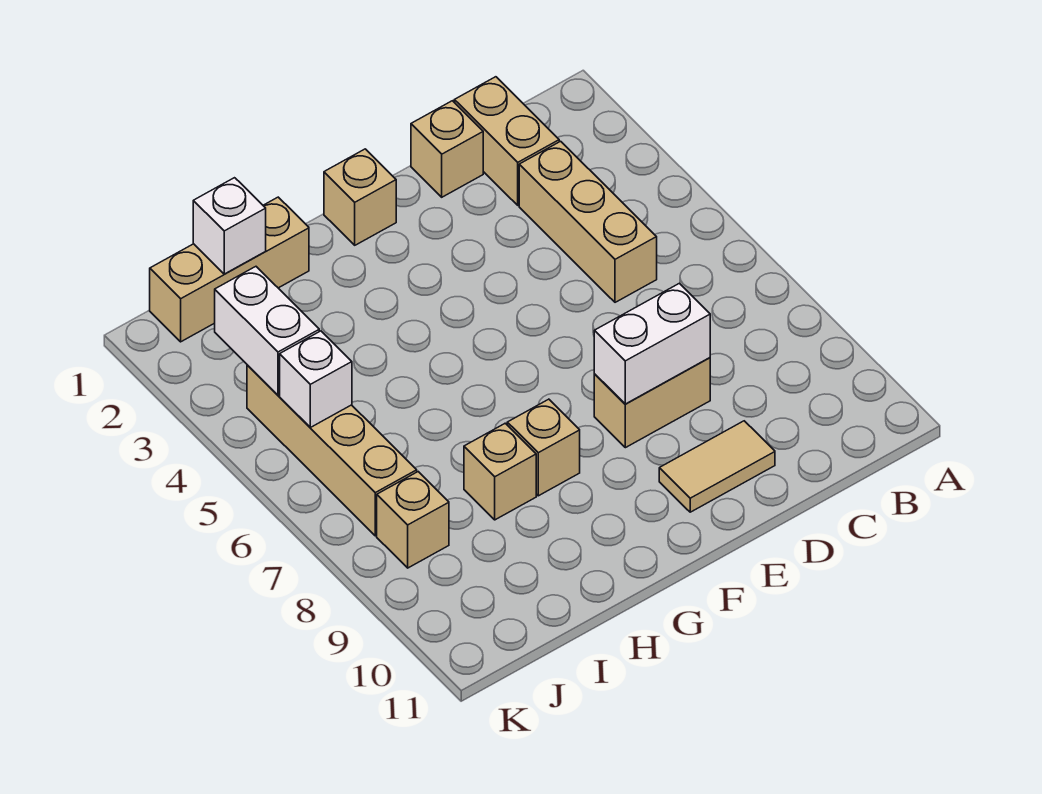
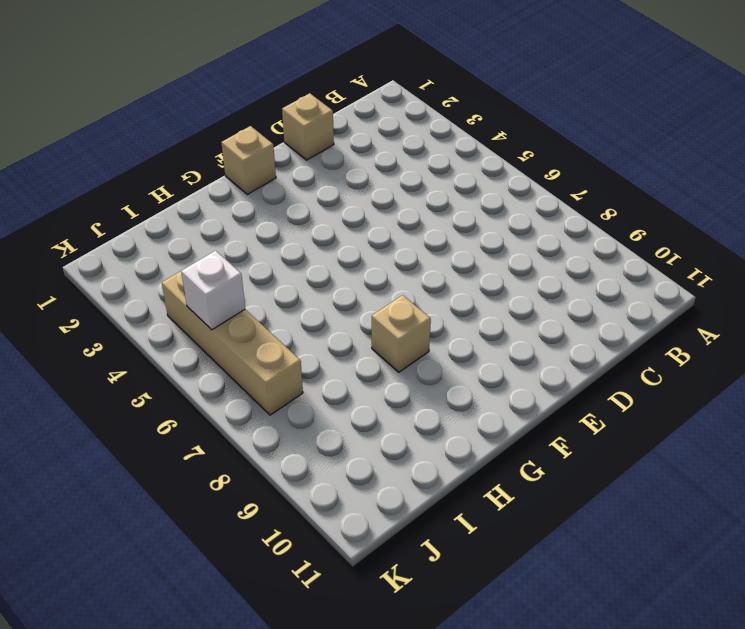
none -> tan brick C1:C2 level 1
none -> tan brick C3:C5 level 1
none -> tan brick D8:E8 level 1

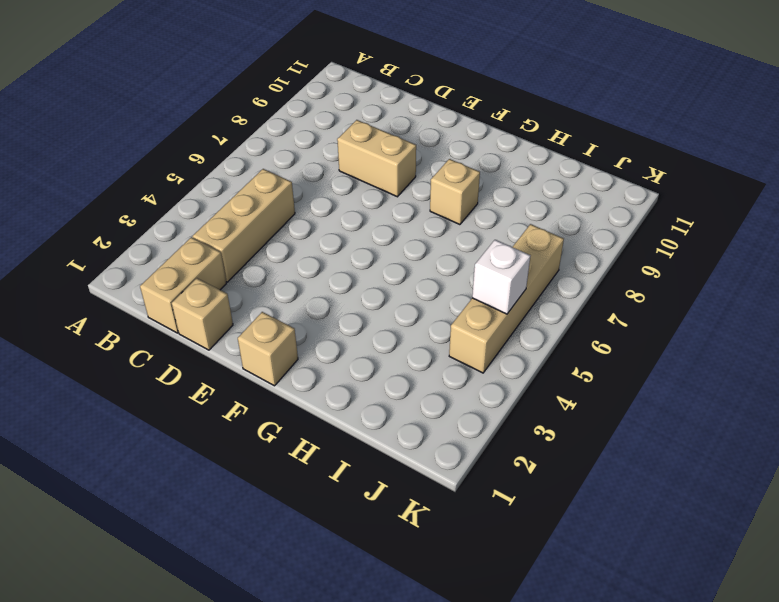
none -> tan tile D10:E10 level 1
none -> tan brick H1:J1 level 1
none -> tan brick H8 level 1

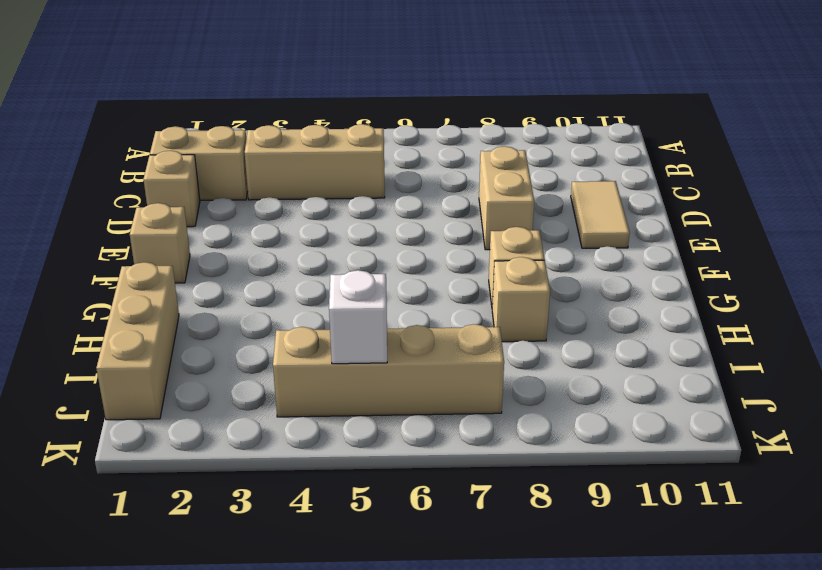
none -> tan brick J8 level 1
none -> white brick D8:E8 level 2
none -> white brick I1 level 2

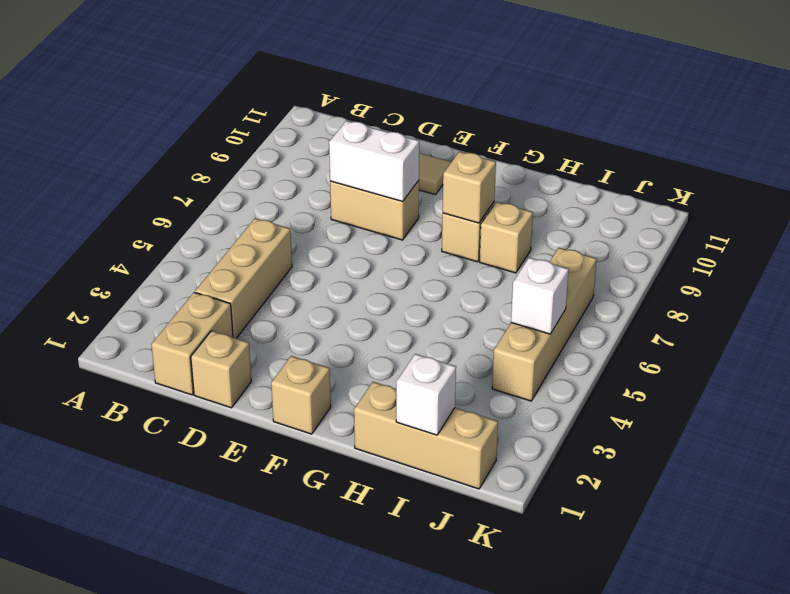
tan brick G8 level 2 -> tan brick J8 level 1
none -> white brick J3:J4 level 2

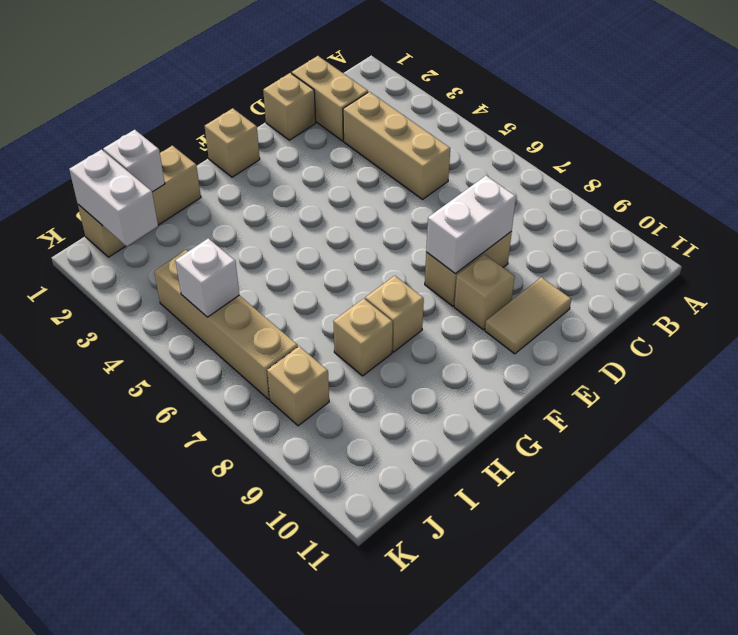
tan brick E9 level 1 -> none
white brick J1:J2 level 2 -> white brick J3:J4 level 2

